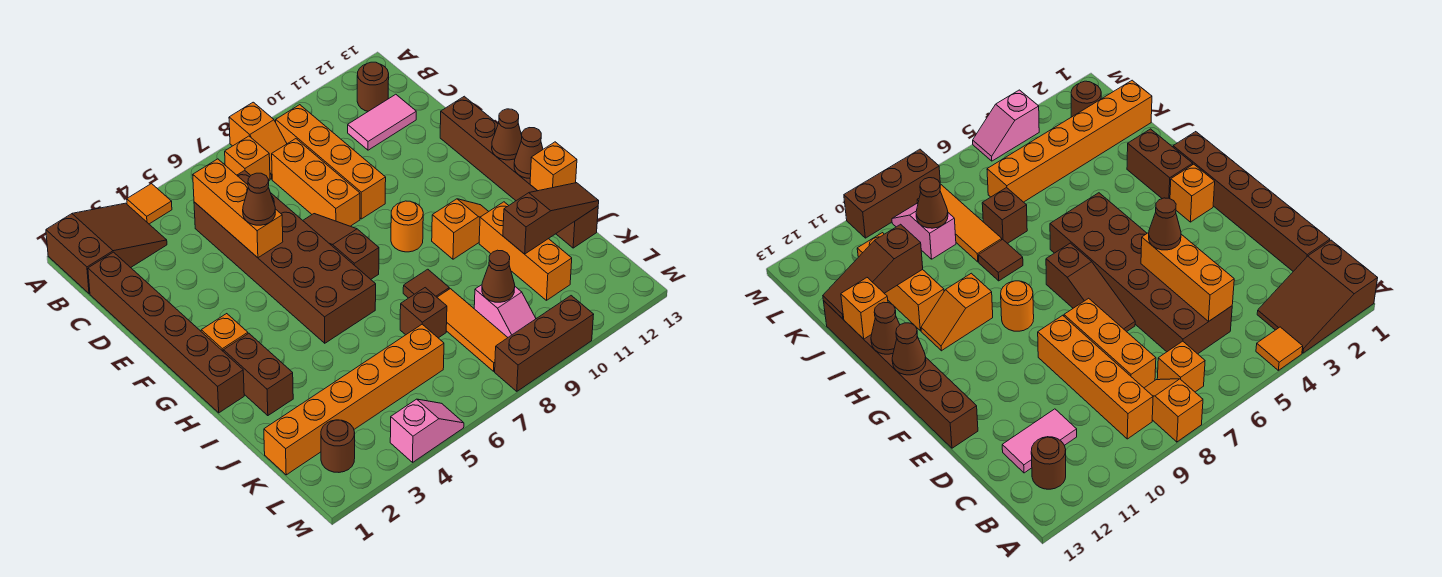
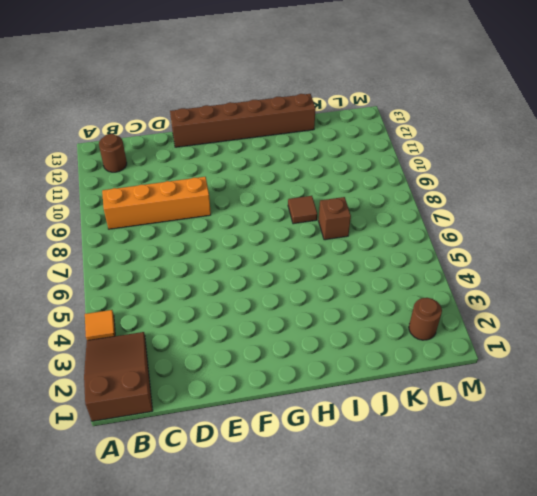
none -> orange slope A8:B8 level 1 top A
none -> orange brick B7 level 1
none -> brown brick C1:H1 level 1
none -> brown brick C5:H6 level 1

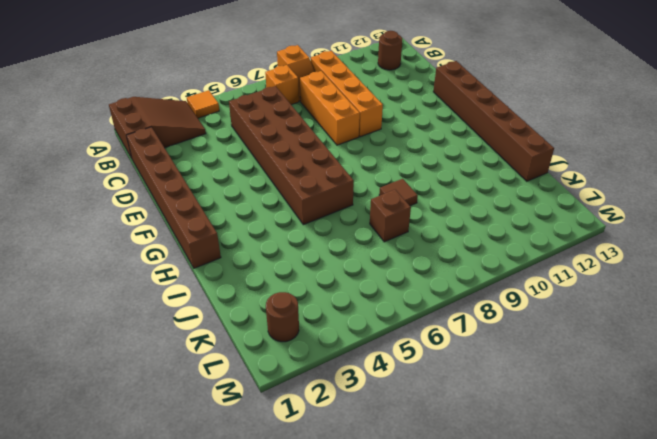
none -> pink tile C11:C12 level 1
none -> brown slope E7:G7 level 1 top G
none -> orange brick G2 level 1
none -> orange round brick G9 level 1

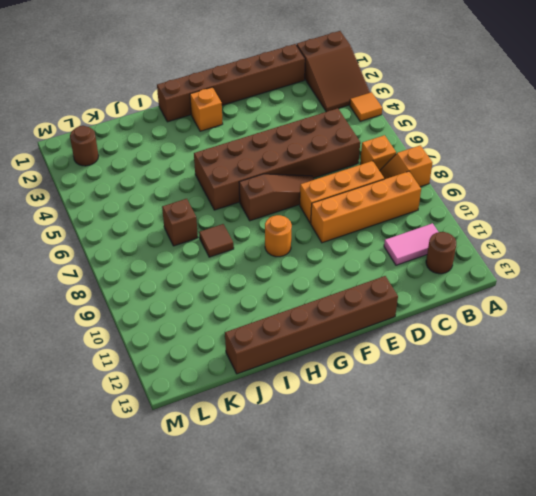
pink tile B11:C11 level 1 -> pink tile C11:C12 level 1
none -> brown brick H2:I2 level 1
none -> orange slope H10:H11 level 1 top 10
none -> orange brick I11:K11 level 1
none -> orange tile J8:L8 level 1

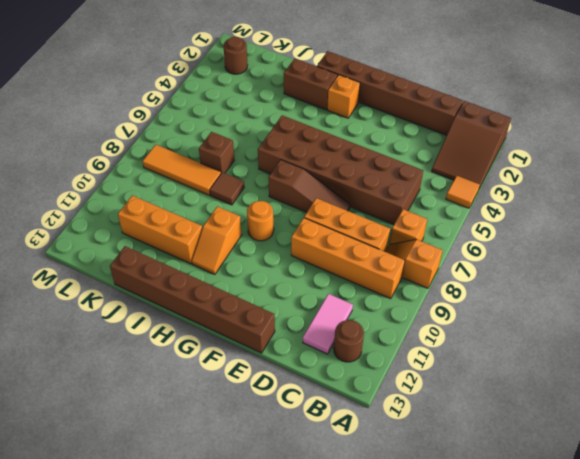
none -> orange brick K1:K6 level 1
none -> pink slope K9:L9 level 1 top K
none -> pink slope M4:M5 level 1 top 4
none -> brown brick M8:M10 level 1

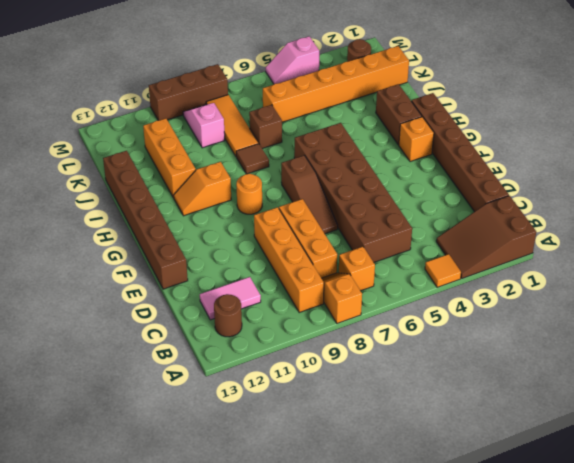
none -> orange brick C5:E5 level 2
none -> brown cone G13 level 2
none -> brown cone H13 level 2
none -> orange brick I13 level 2

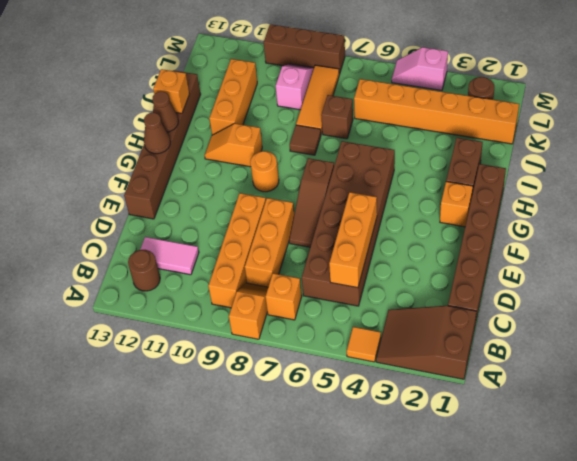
none -> brown slope J11:J13 level 2 top 11
none -> brown cone K9 level 2
none -> brown cone E5 level 3

